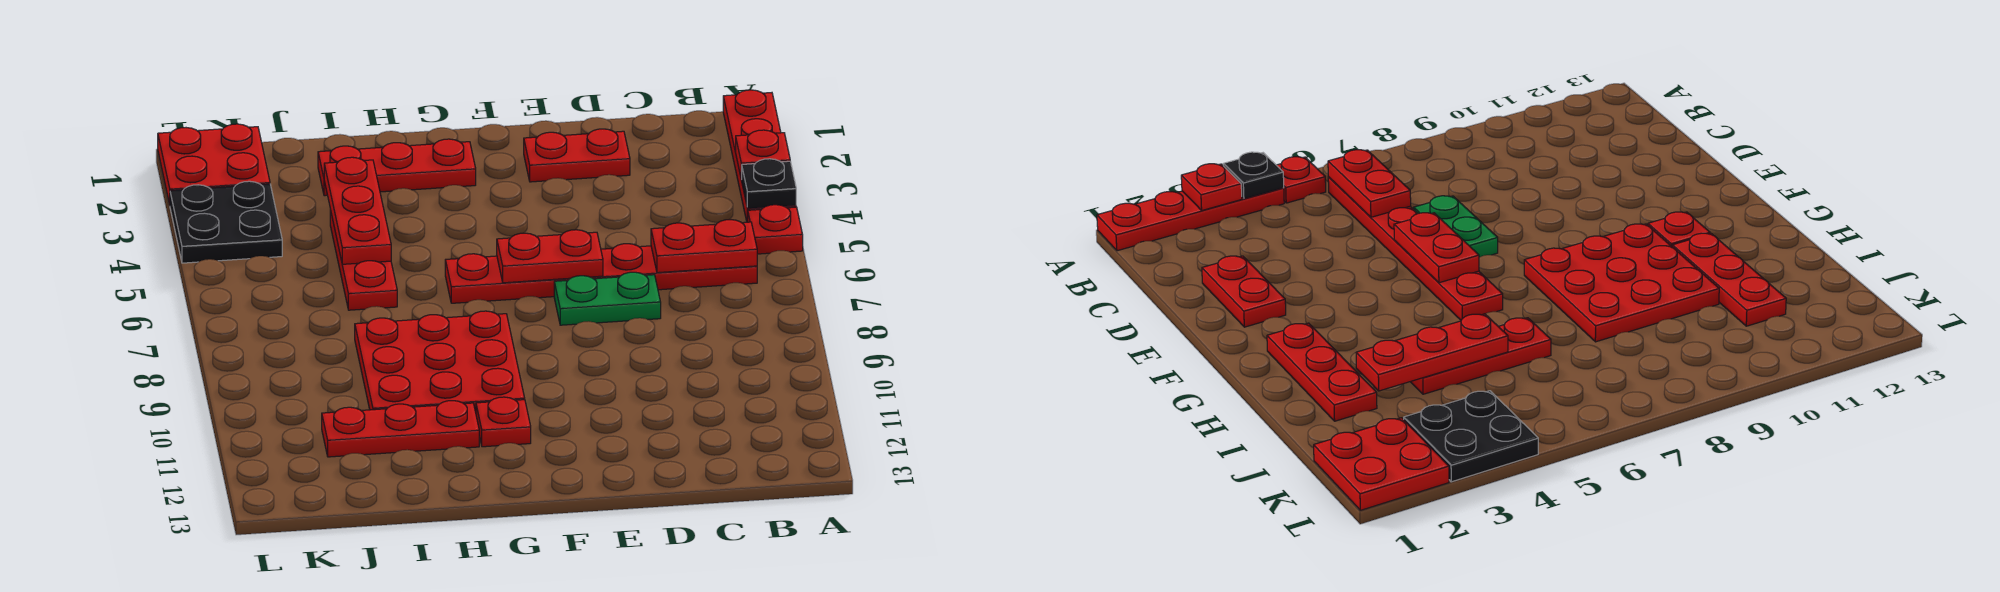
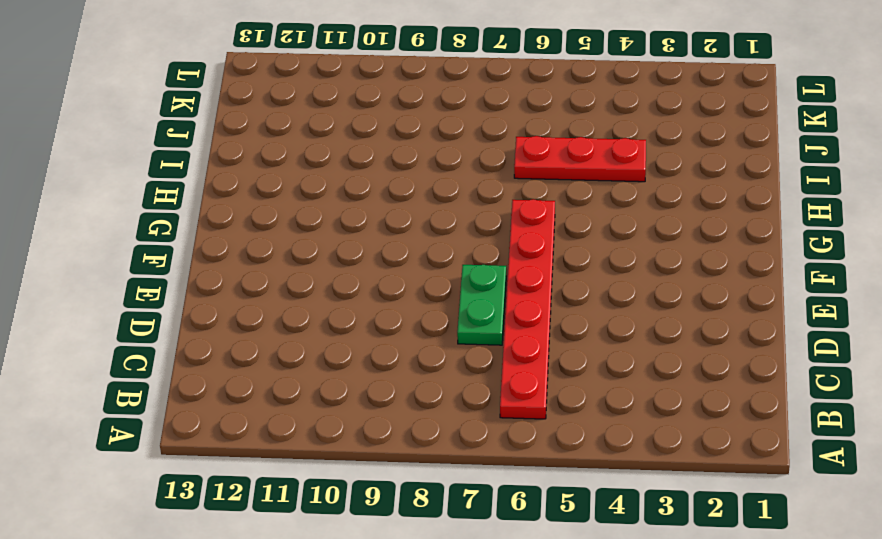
none -> red plate A1:A4 level 1
none -> red plate A5 level 1
none -> red plate D2:E2 level 1

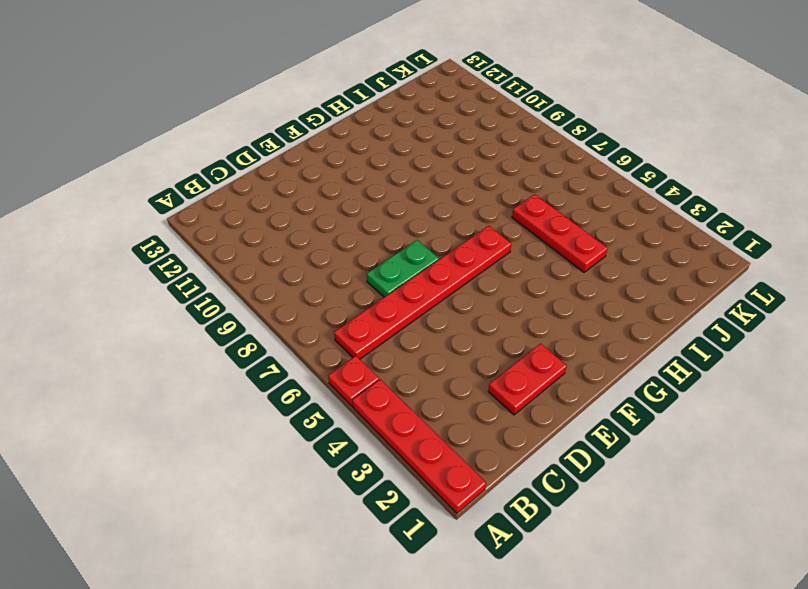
none -> red plate G2:I2 level 1
none -> red plate G8:I10 level 1
none -> red plate G11 level 1

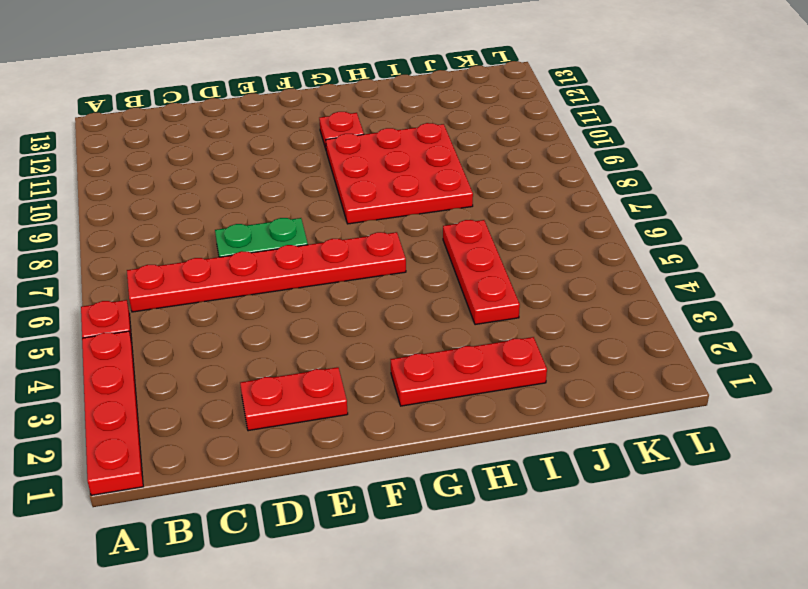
none -> red plate H11:J11 level 1
none -> red plate K1:L2 level 1
none -> black plate K3:L4 level 1

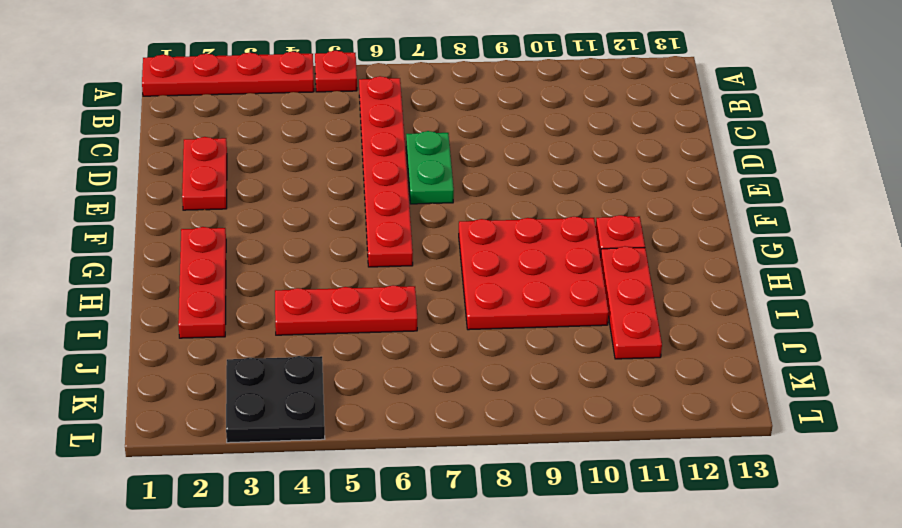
none -> red plate K1:L2 level 1
none -> red plate A3 level 2
none -> black plate A4 level 2

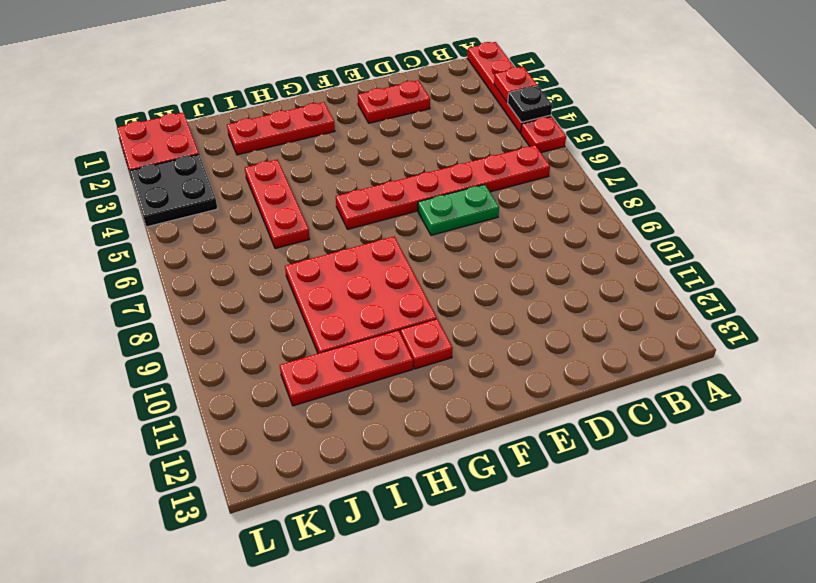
none -> red plate B6:C6 level 2
none -> red plate E6:F6 level 2
none -> red plate I3:I5 level 2

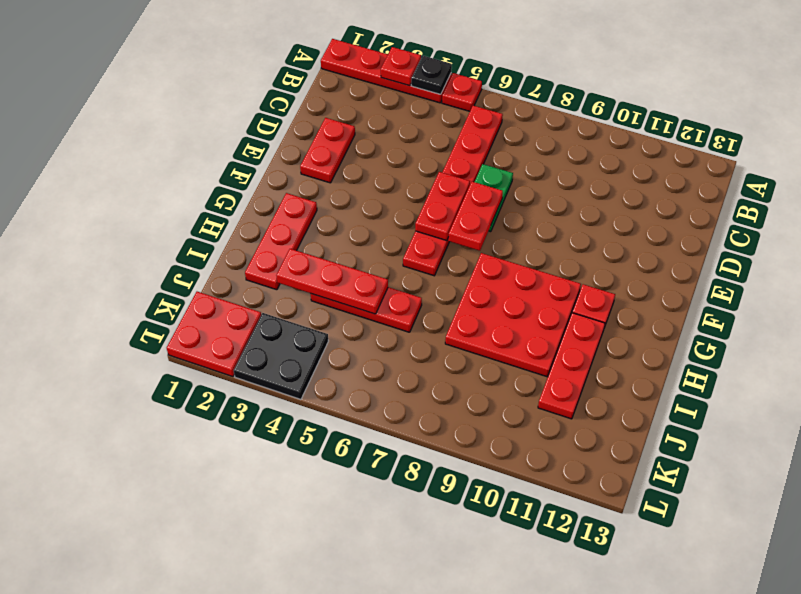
red plate E7:F7 level 2 -> red plate B6:C6 level 2

